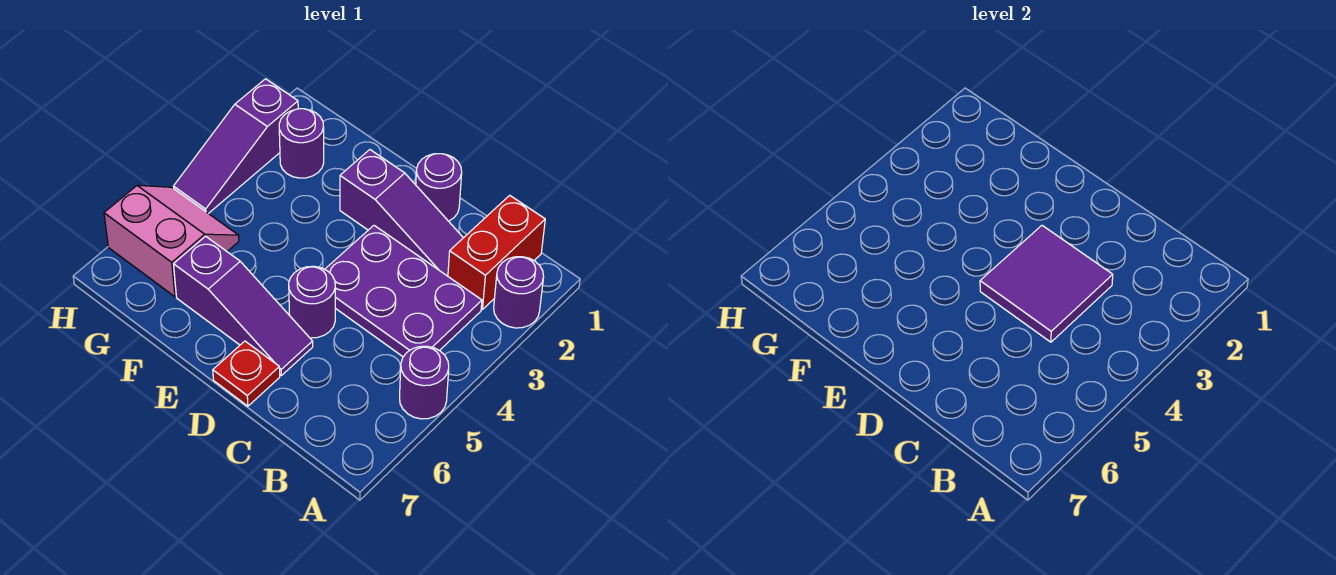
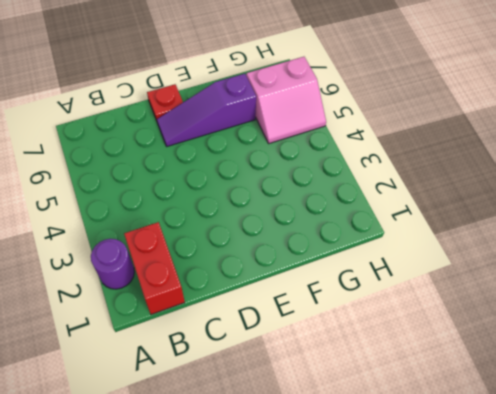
none -> purple round brick A5 level 1
none -> purple plate B3:D4 level 1
none -> purple slope C2:E2 level 1 top E

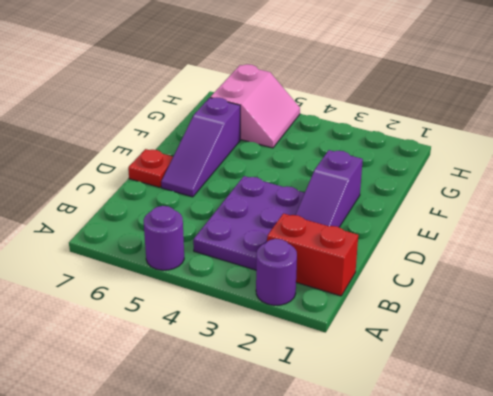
none -> purple round brick D1 level 1
none -> purple round brick D5 level 1
none -> purple round brick G2 level 1

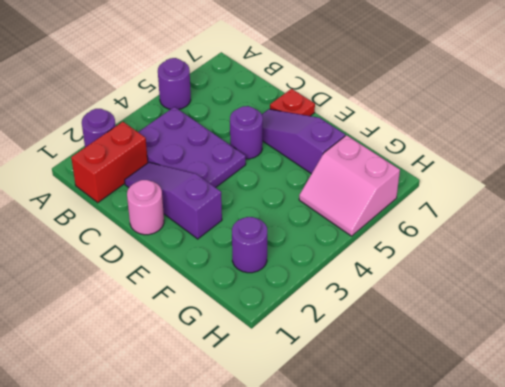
pink round brick D1 level 1 -> purple round brick D1 level 1
none -> purple slope H2:H4 level 1 top 2
none -> purple tile C3:D4 level 2

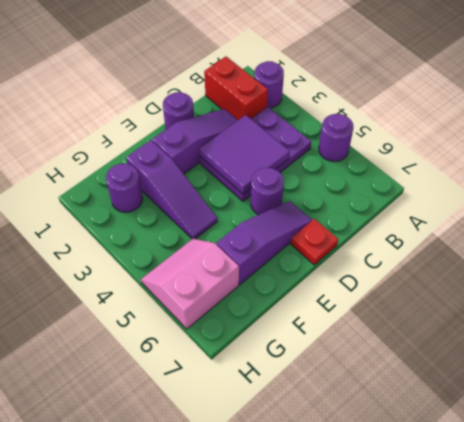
purple slope F2:F4 level 1 top 2 -> purple slope H2:H4 level 1 top 2

